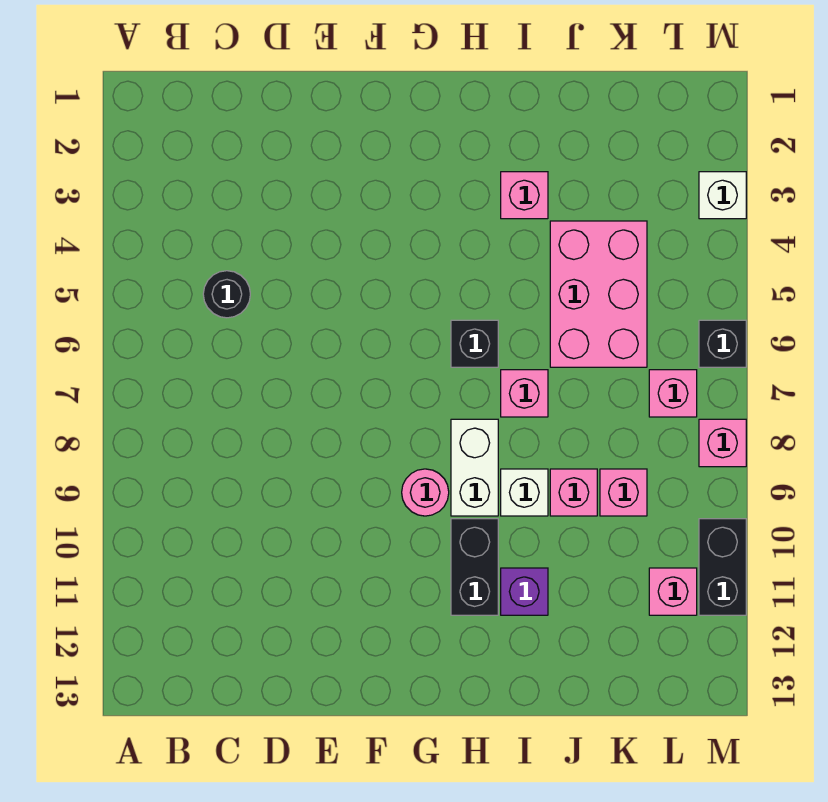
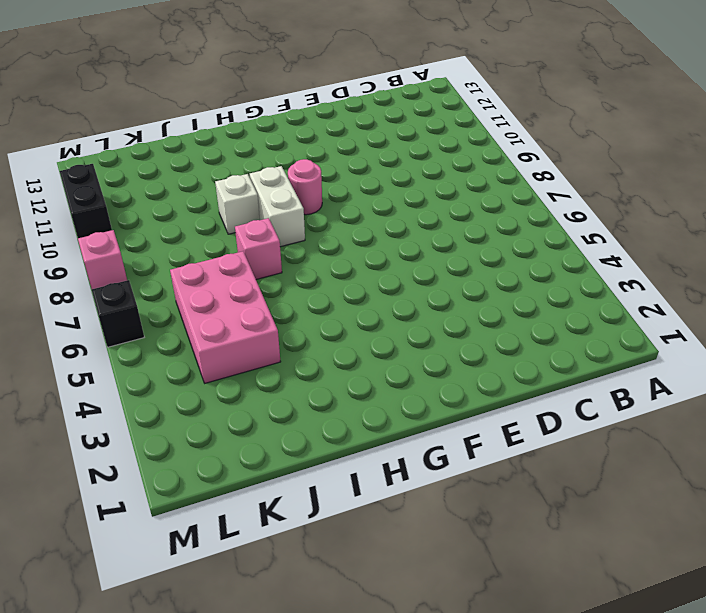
none -> black round brick C5 level 1
none -> black brick H6 level 1
none -> black brick H10:H11 level 1

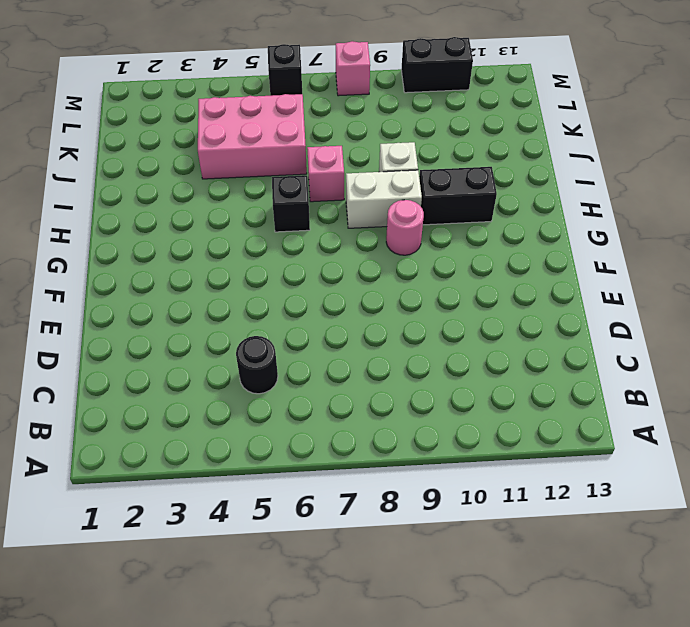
none -> pink brick I3 level 1
none -> purple brick I11 level 1
none -> pink brick J9 level 1

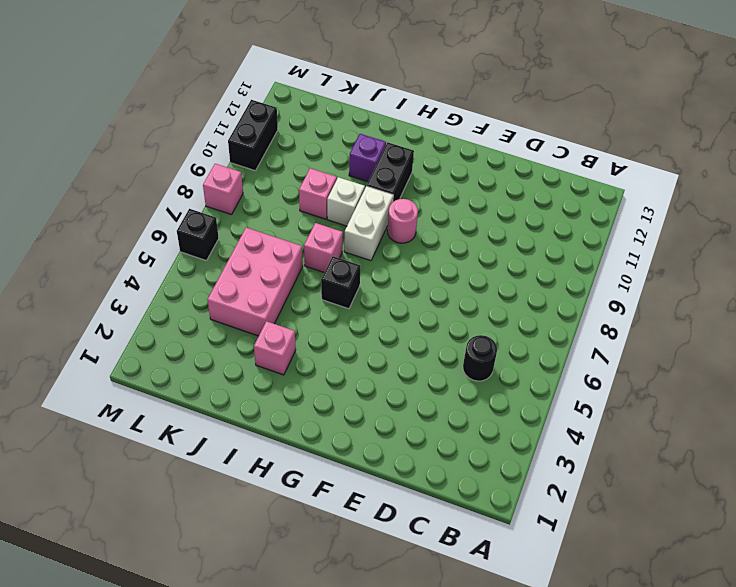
none -> pink brick K9 level 1
none -> pink brick L7 level 1
none -> pink brick L11 level 1

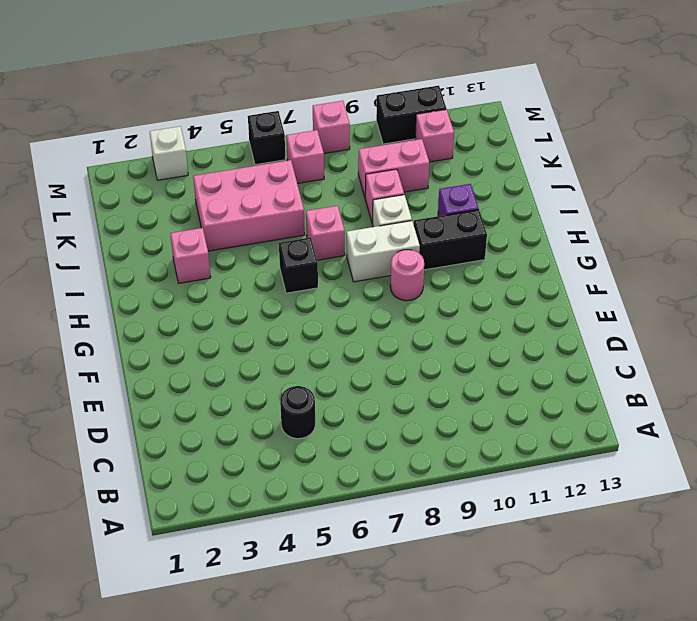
pink brick K9:K10 level 1 -> pink brick K9 level 1

